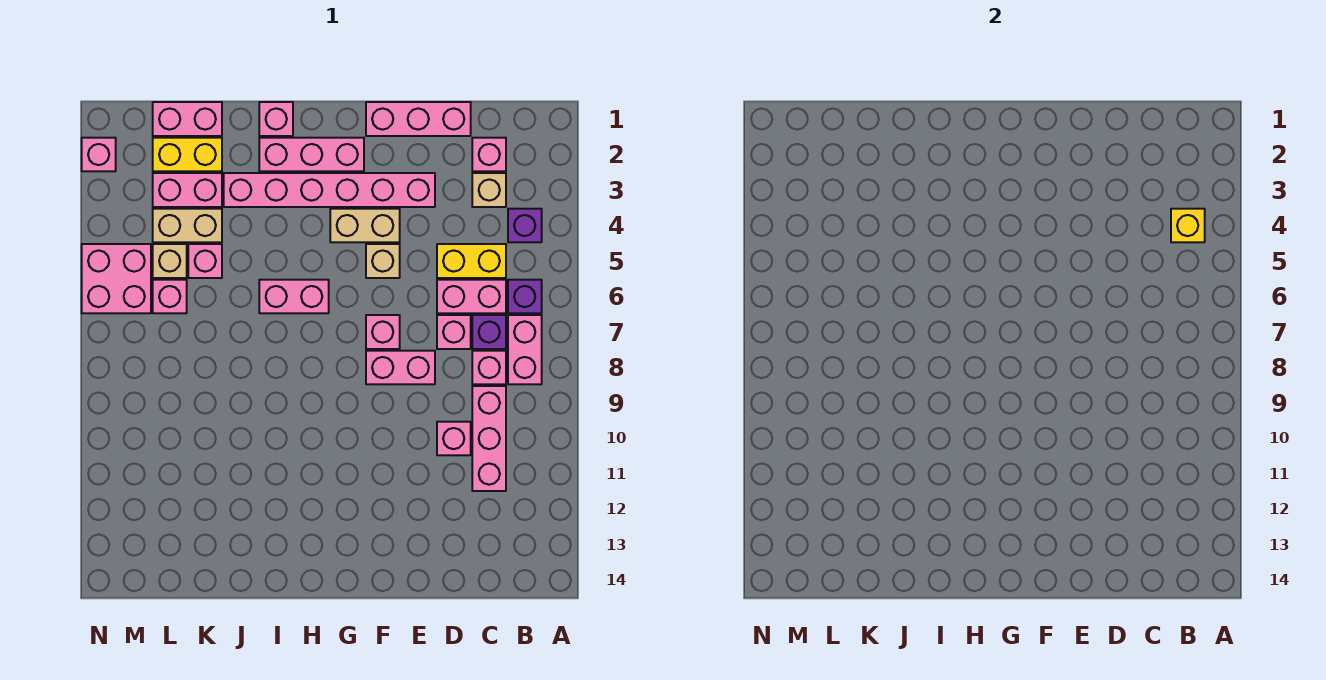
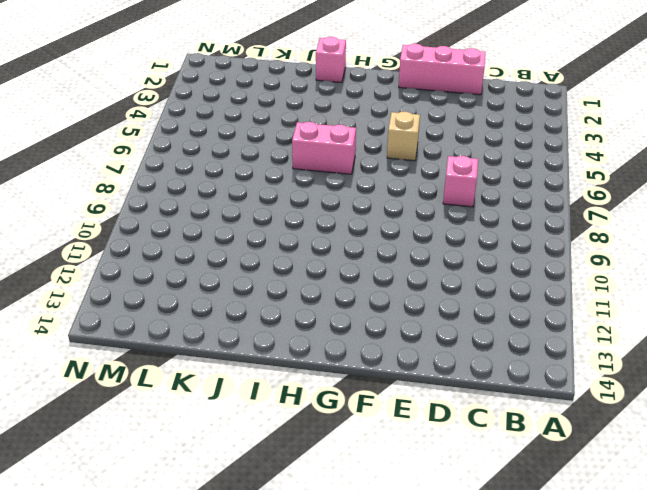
none -> purple brick B4 level 1
none -> purple brick B6 level 1
none -> pink brick B7:B8 level 1
none -> pink brick C2 level 1

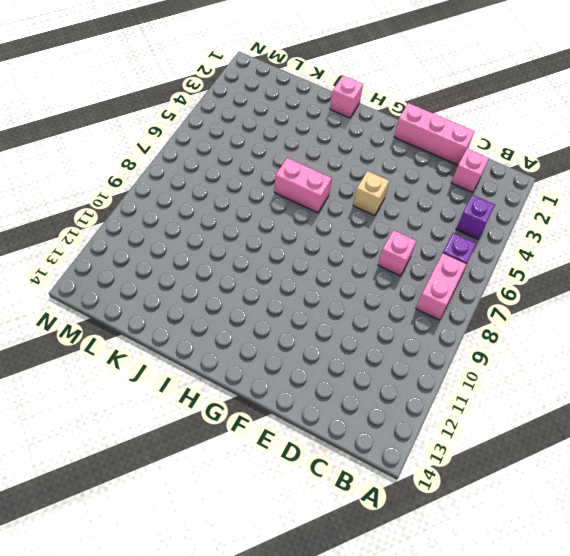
none -> tan brick C3 level 1
none -> yellow brick C5:D5 level 1
none -> pink brick C6:D6 level 1
none -> purple brick C7 level 1

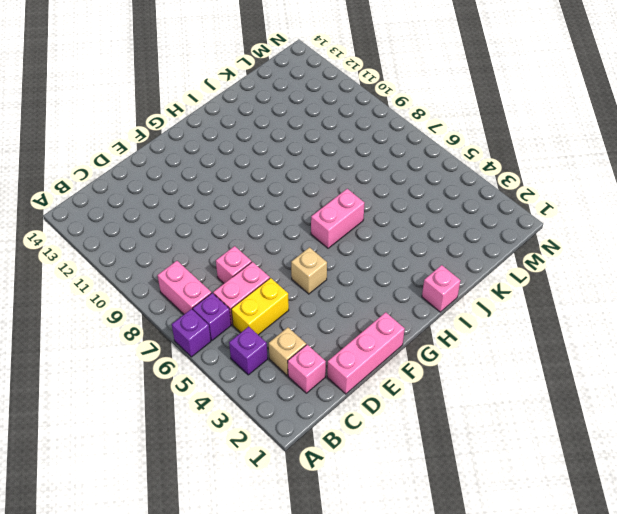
purple brick A6 level 1 -> purple brick C7 level 1
none -> pink brick C8 level 1
none -> pink brick C9:C11 level 1
none -> pink brick D10 level 1
none -> pink brick E3:J3 level 1

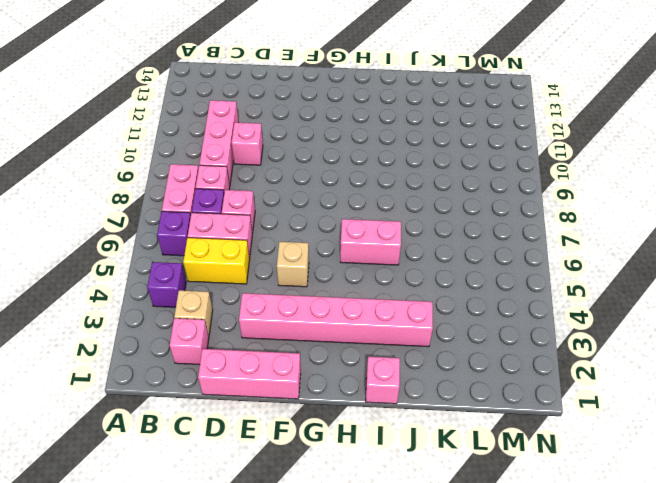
none -> pink brick E8:F8 level 1
none -> tan brick F4:G4 level 1
none -> pink brick F7 level 1
none -> pink brick G2:I2 level 1

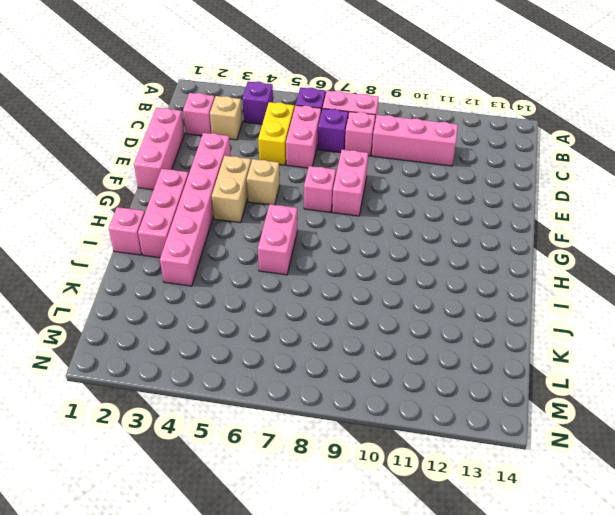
none -> pink brick D7 level 1
none -> pink brick D10 level 1
none -> pink brick K1:L1 level 1
none -> yellow brick K2:L2 level 1

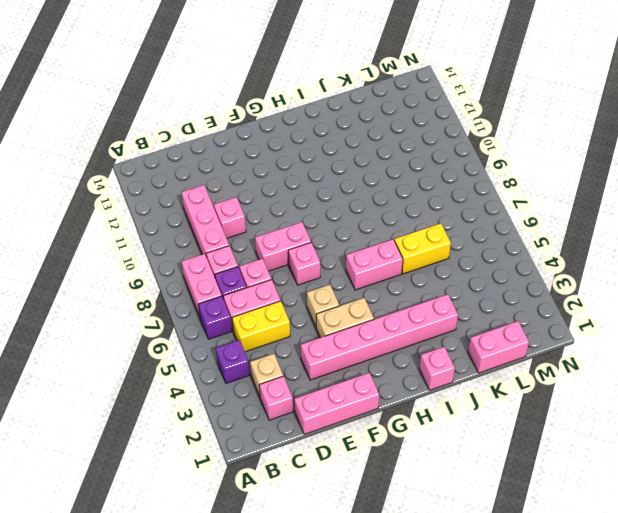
yellow brick J6:K6 level 1 -> yellow brick K2:L2 level 1
none -> pink brick G2:I2 level 1
none -> pink brick K3:L3 level 1
none -> tan brick K4:L4 level 1
none -> pink brick K5 level 1

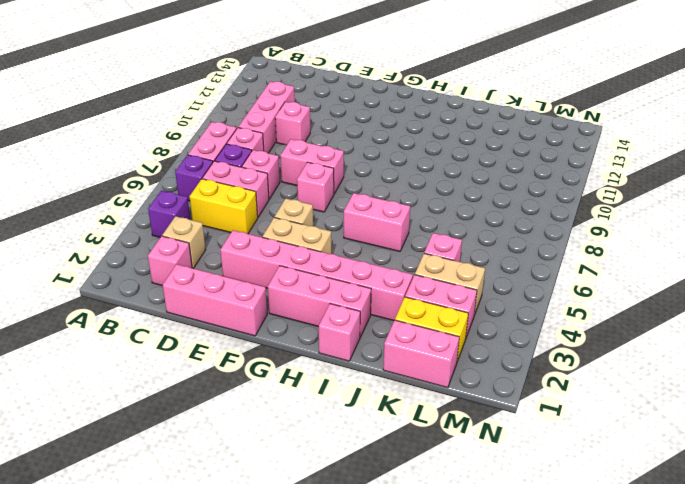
none -> tan brick L5 level 1
none -> pink brick L6 level 1
none -> pink brick M5:N6 level 1
none -> pink brick N2 level 1

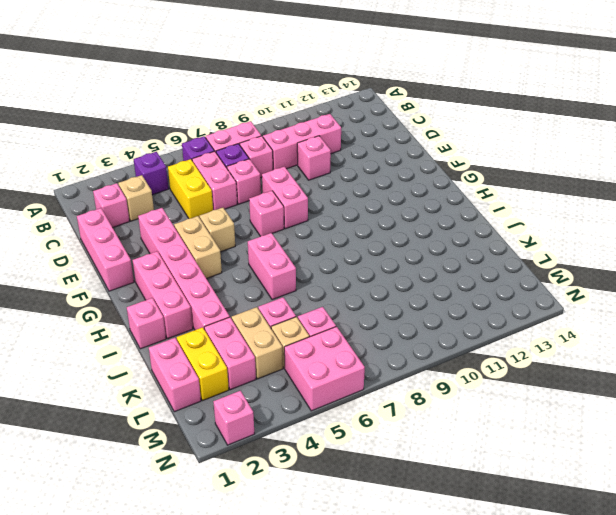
none -> yellow brick B4 level 2

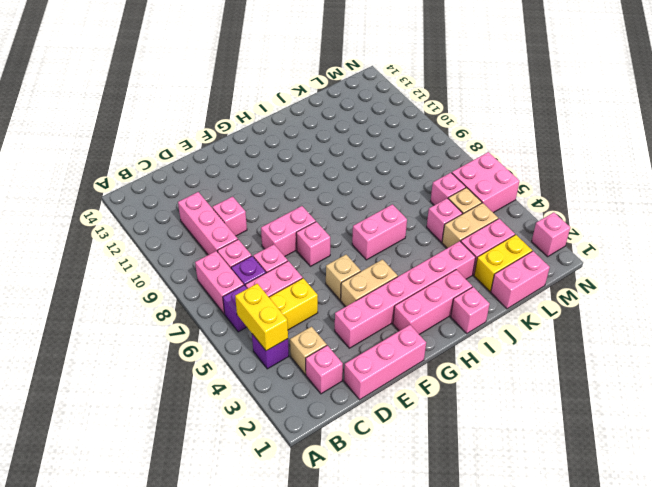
yellow brick B4:B5 level 2 -> yellow brick B4 level 2

